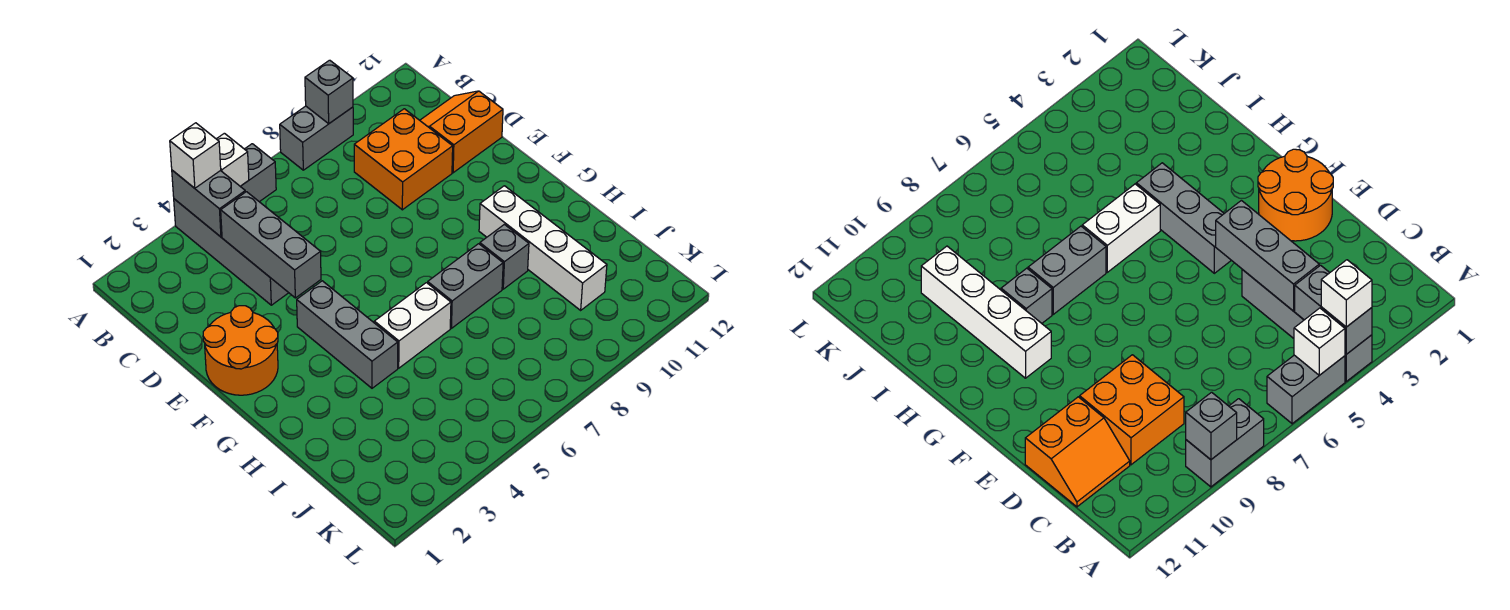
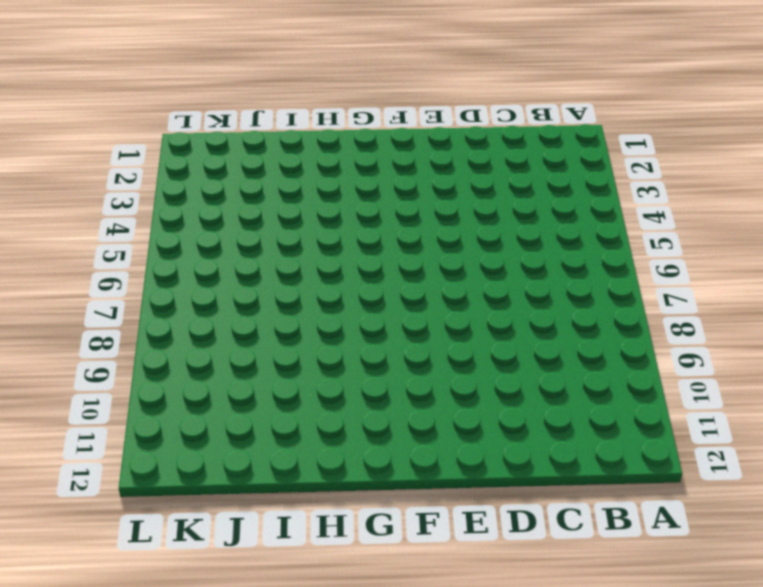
none -> grey brick A4:D4 level 1
none -> grey brick A5:A6 level 1
none -> grey brick A8:A9 level 1

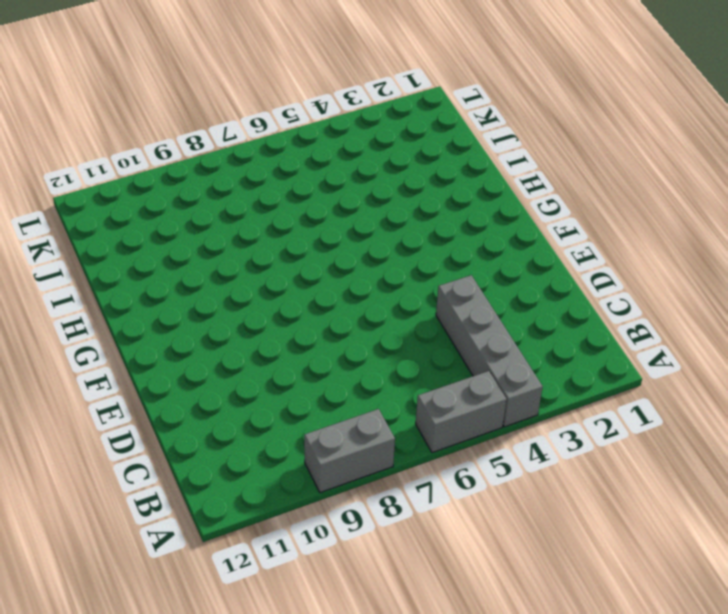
none -> orange brick C9:D10 level 1
none -> orange slope C11:D12 level 1 top D
none -> orange round brick E1:F2 level 1

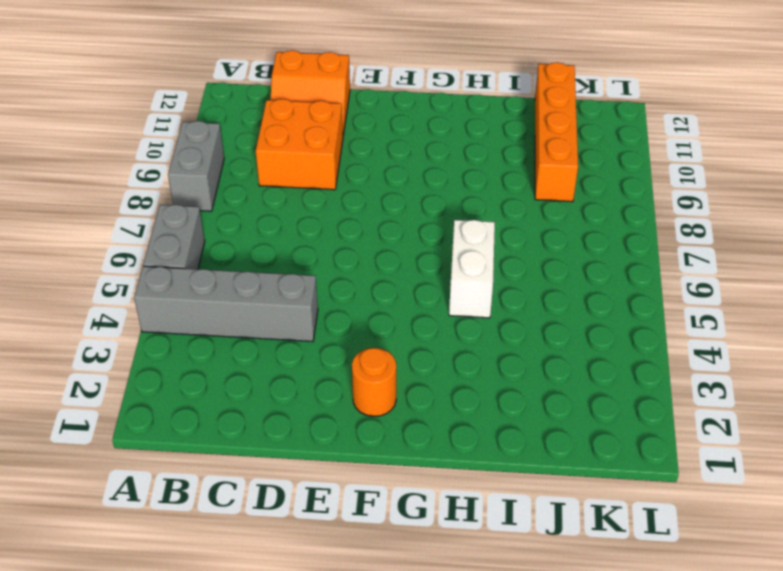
orange slope C11:D12 level 1 top 12 -> orange slope C11:D12 level 1 top D
orange round brick F2 level 1 -> orange round brick E1:F2 level 1
orange brick J9:J12 level 1 -> white brick G10:J10 level 1
none -> grey brick F4:H4 level 1
none -> grey brick H7:H8 level 1
none -> grey brick H9 level 1

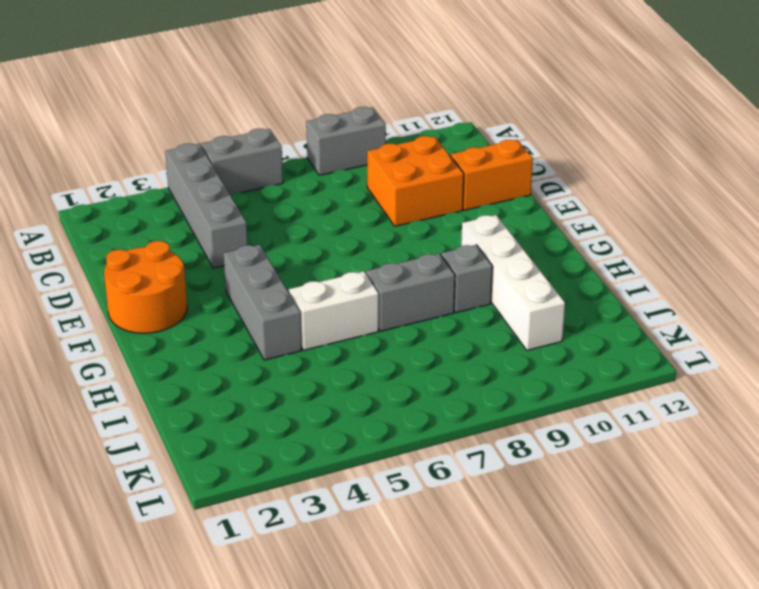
none -> grey brick A4:B4 level 2
none -> white brick A5 level 2
none -> grey brick A9 level 2

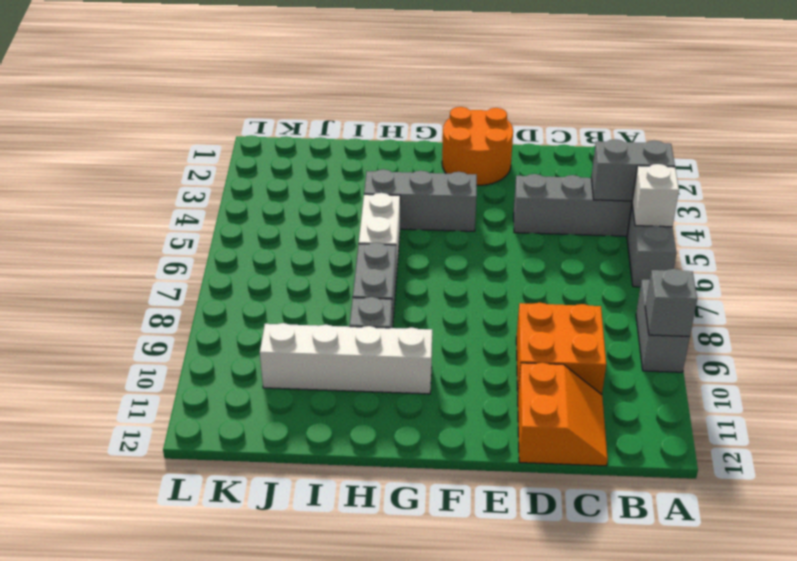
none -> grey brick C4:E4 level 2
none -> white brick A4 level 3

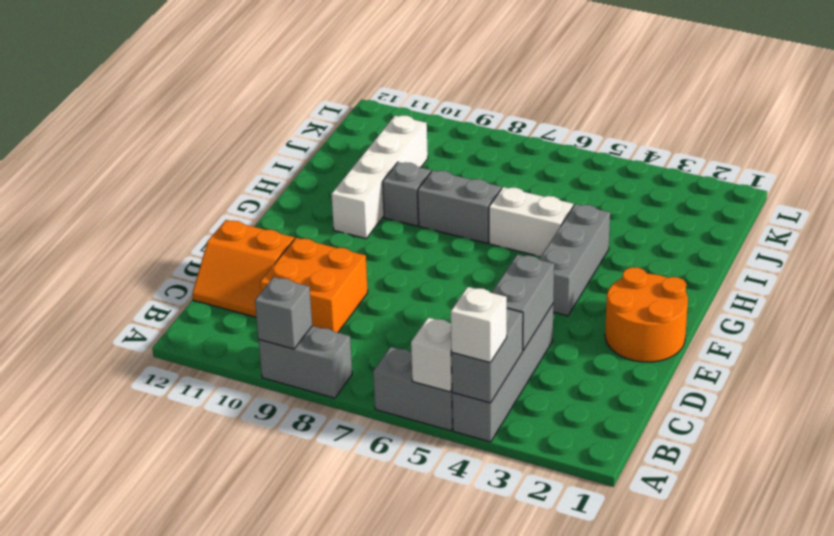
grey brick C4:D4 level 2 -> grey brick C4:E4 level 2

